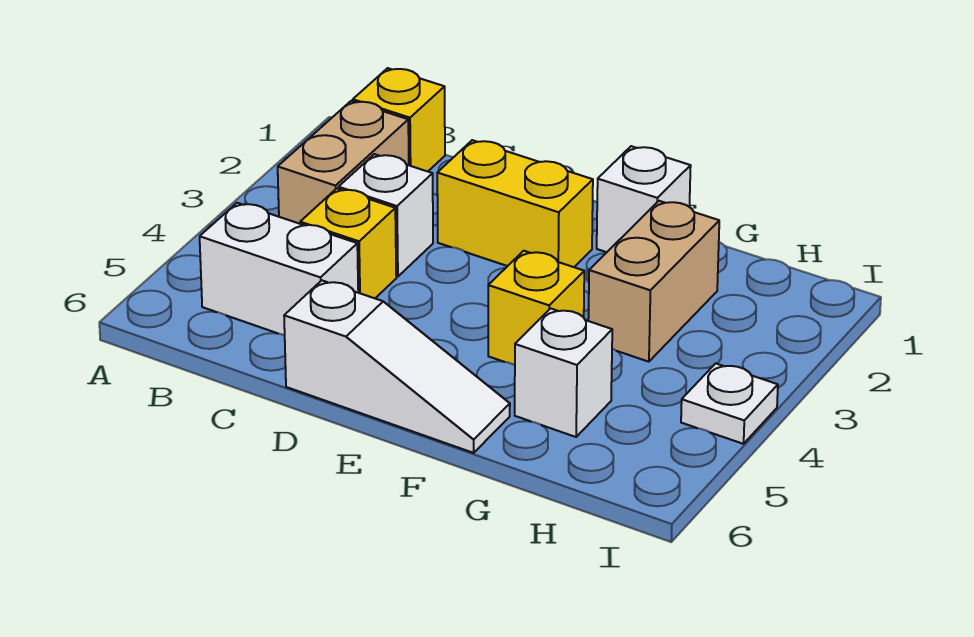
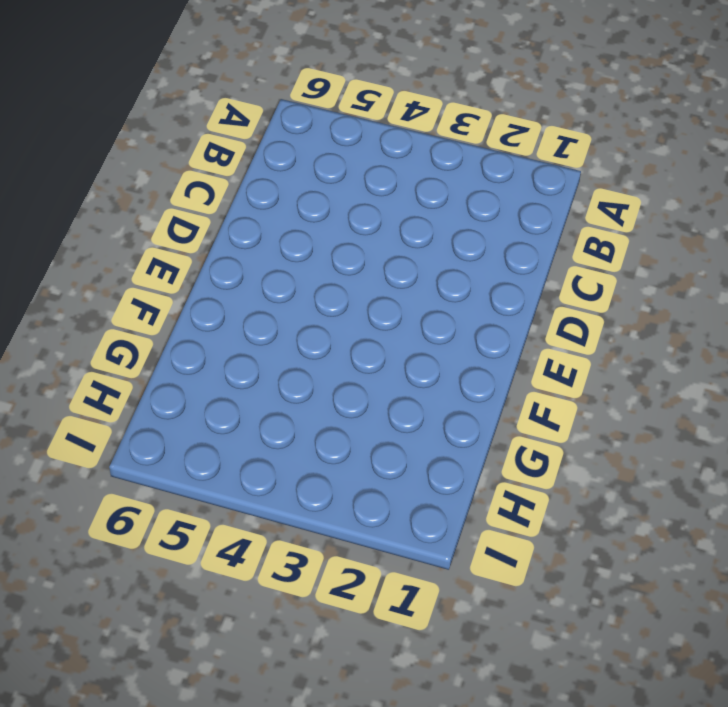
none -> yellow brick B1 level 1
none -> tan brick B2:B3 level 1
none -> white brick B5:C5 level 1

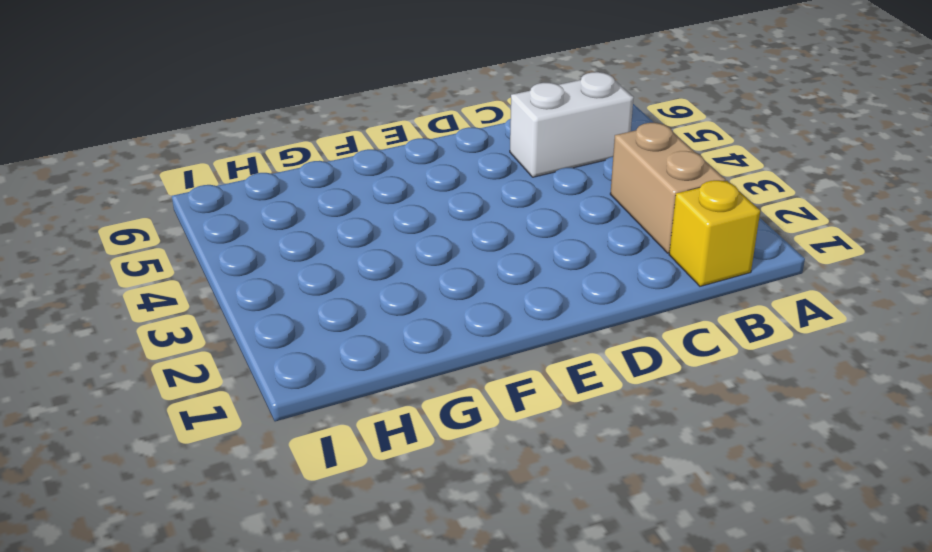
none -> white brick C3 level 1
none -> yellow brick C4 level 1
none -> yellow brick D2:E2 level 1

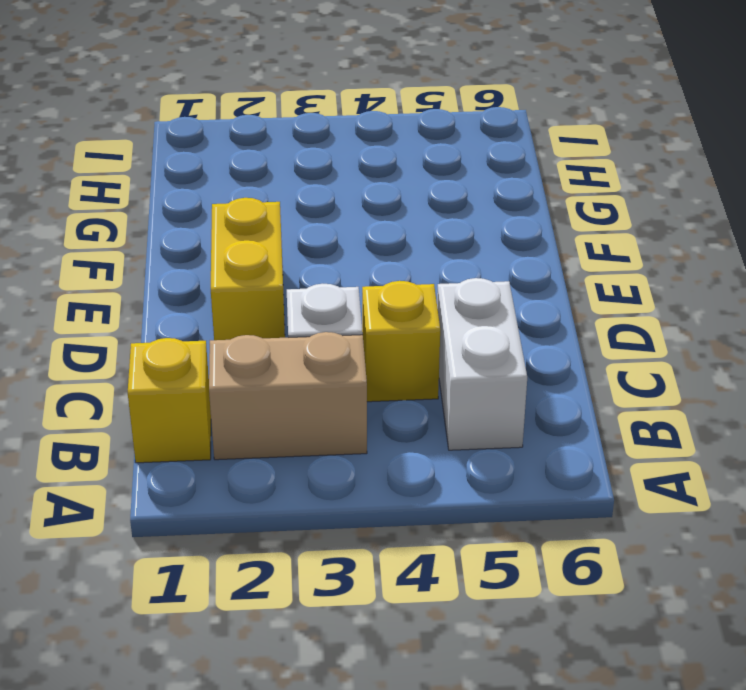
none -> white slope D6:F6 level 1 top D
none -> white brick F1 level 1
none -> yellow brick F4 level 1

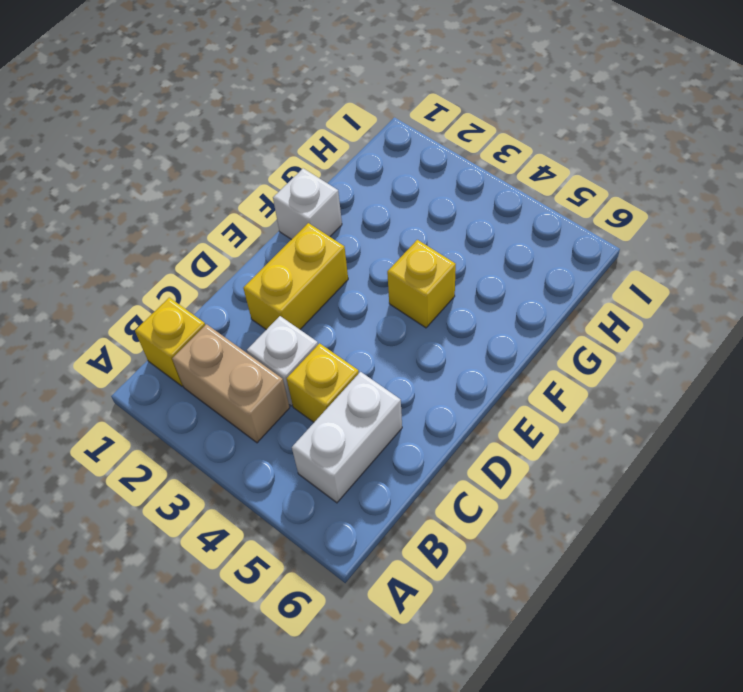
none -> white slope D6:F6 level 1 top D
none -> tan brick G2:G3 level 1
none -> white brick G5 level 1

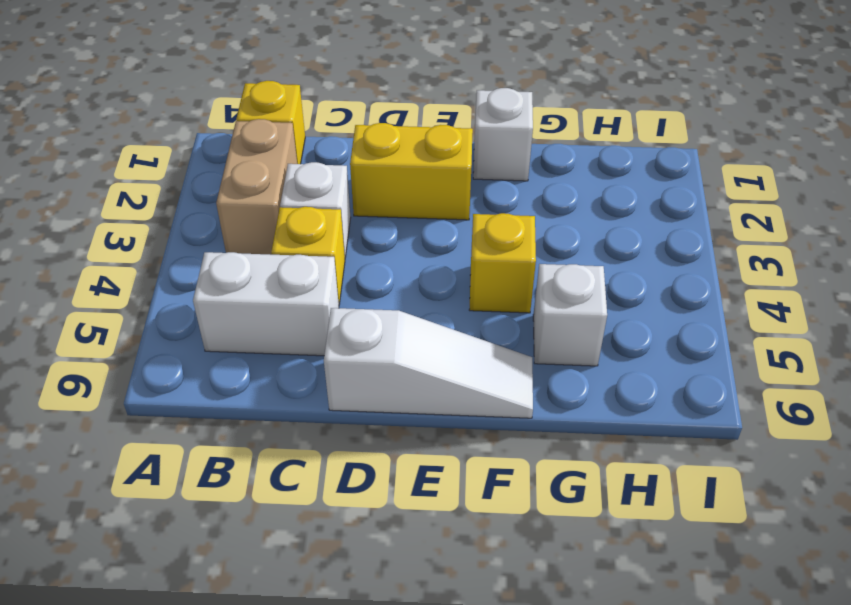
none -> tan brick G2:G3 level 1
none -> white plate I4 level 1

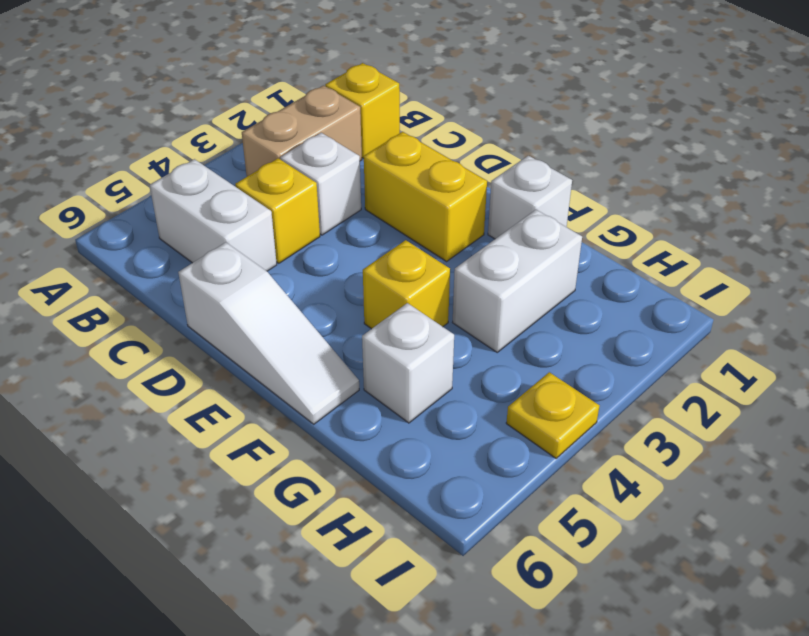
white brick G2:G3 level 1 -> tan brick G2:G3 level 1
yellow plate I4 level 1 -> white plate I4 level 1

